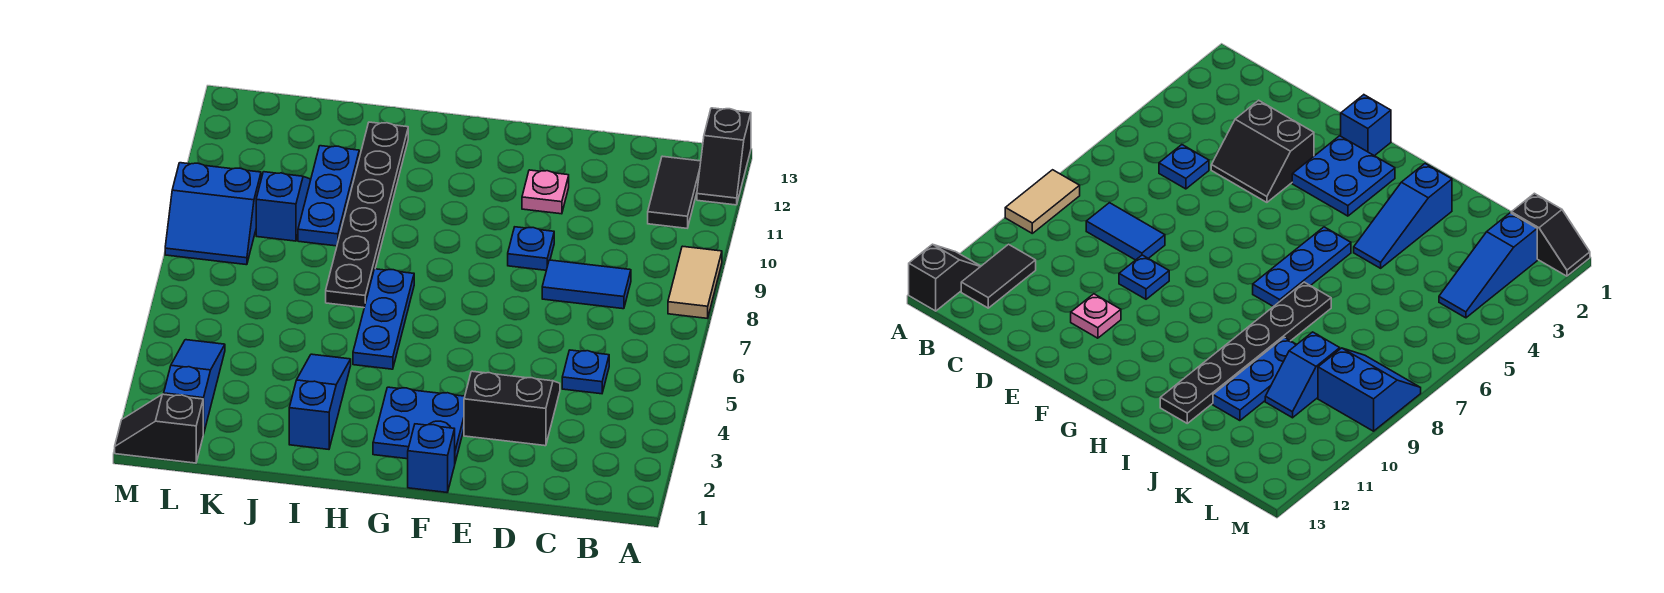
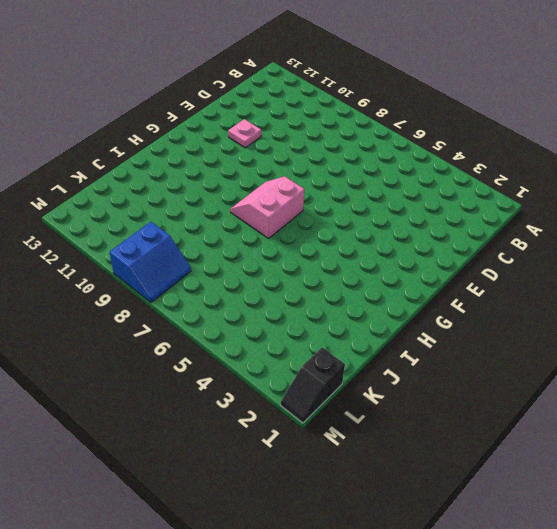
pink slope G7:H8 level 1 top 7 -> blue plate H5:H7 level 1
none -> tan tile A8:A9 level 1
none -> black slope A12:A13 level 1 top 13
none -> black tile B11:B12 level 1

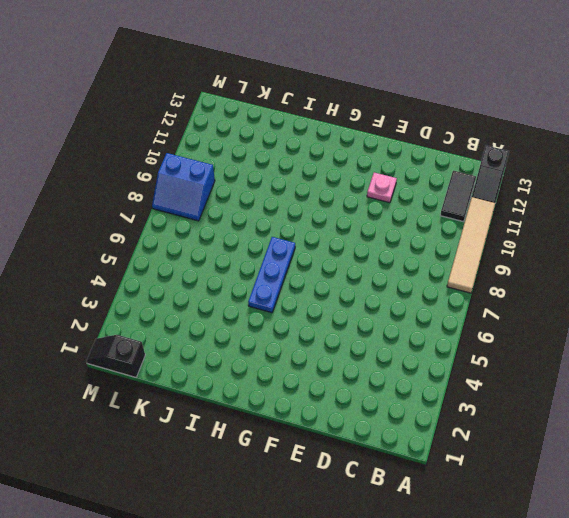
tan tile A8:A11 level 1 -> tan tile A8:A9 level 1
none -> blue plate C5 level 1
none -> blue tile C8:D8 level 1
none -> black slope D3:E4 level 1 top 3

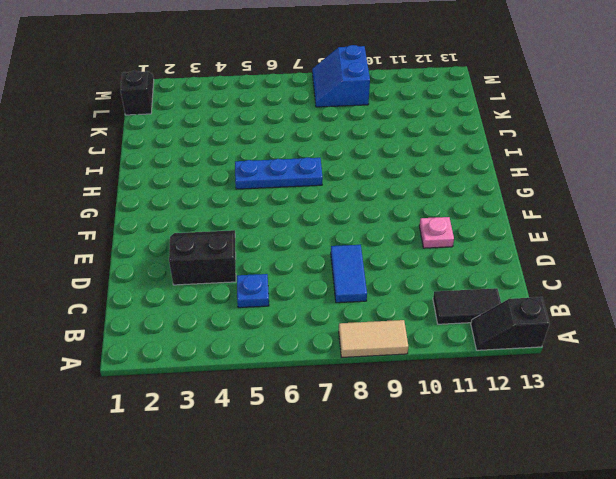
black slope D3:E4 level 1 top D -> black slope D3:E4 level 1 top 3
none -> blue plate E9 level 1
none -> blue brick F1 level 1
none -> blue plate F2:G3 level 1

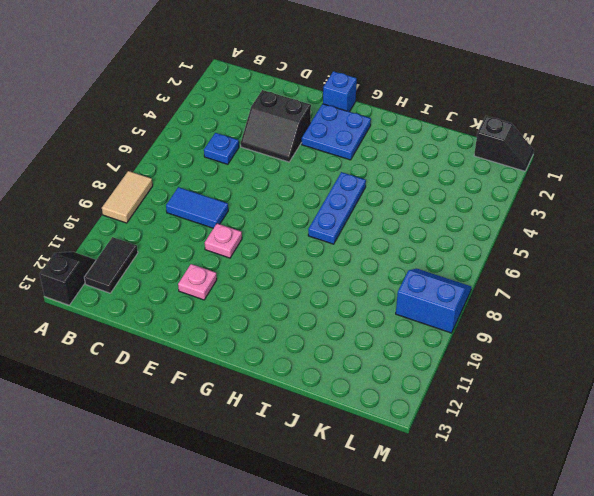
pink plate E9 level 1 -> blue plate E9 level 1
none -> blue slope I2:I4 level 1 top 2
none -> black plate I7:I12 level 1
none -> blue plate J9:J11 level 1

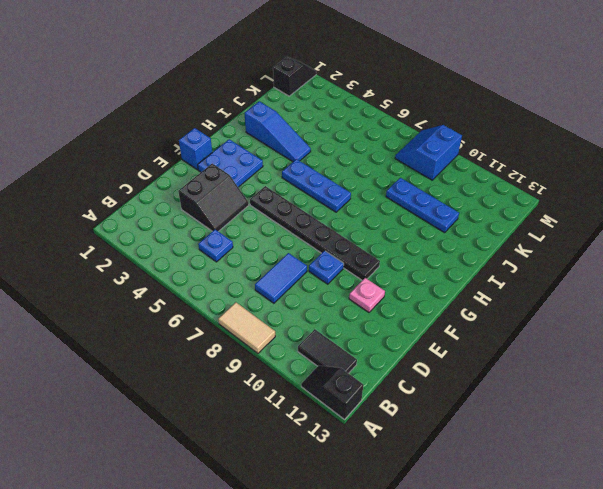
black plate F5:F10 level 1 -> black plate I7:I12 level 1
none -> blue slope K9:K10 level 1 top 9
none -> blue slope L2:L4 level 1 top 2

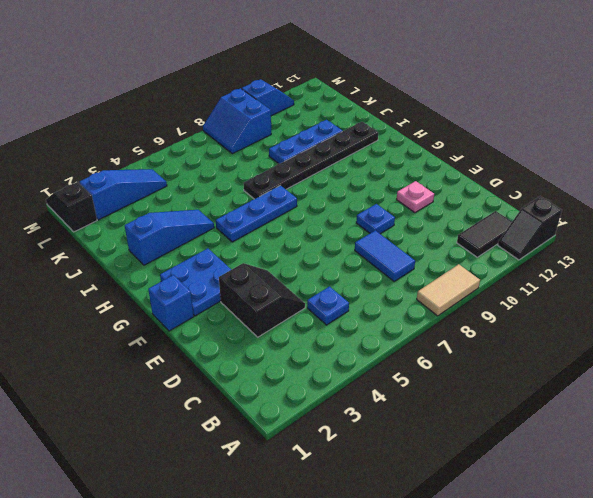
blue slope M10:M11 level 1 top 10 -> blue slope K9:K10 level 1 top 9

